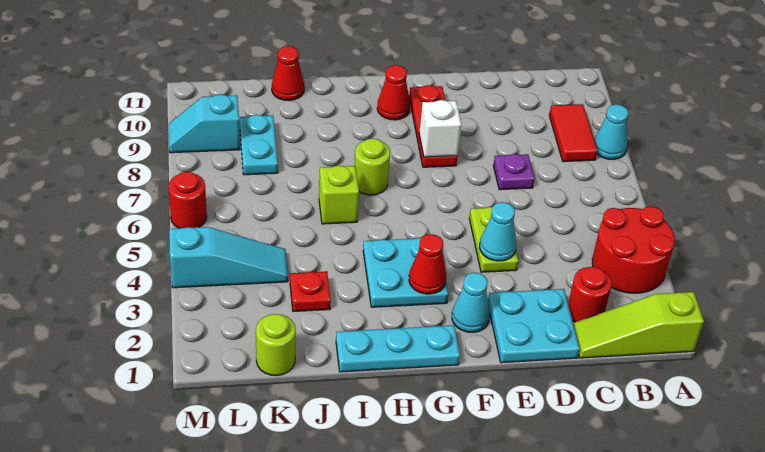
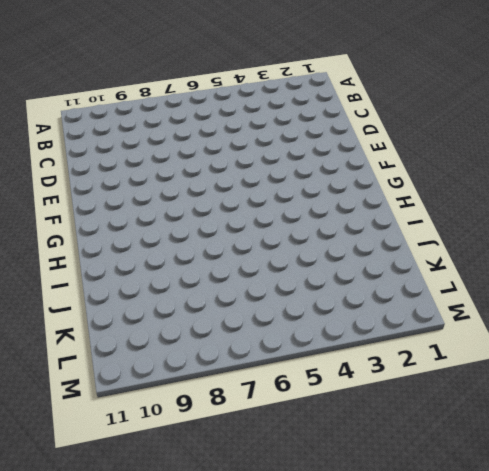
none -> lime slope A1:C1 level 1 top A
none -> red round brick A3:B4 level 1
none -> cyan cone A8 level 1

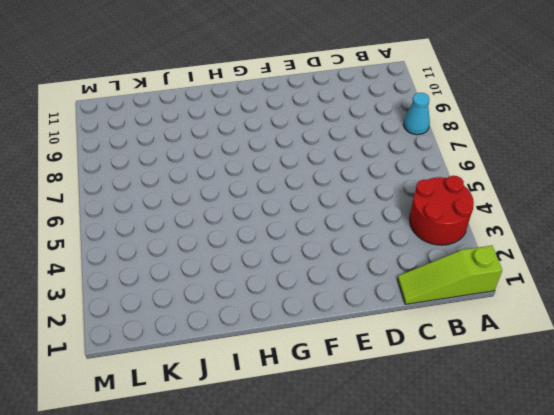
none -> red tile B8:B9 level 1
none -> red round brick C2 level 1
none -> cyan plate D1:E2 level 1

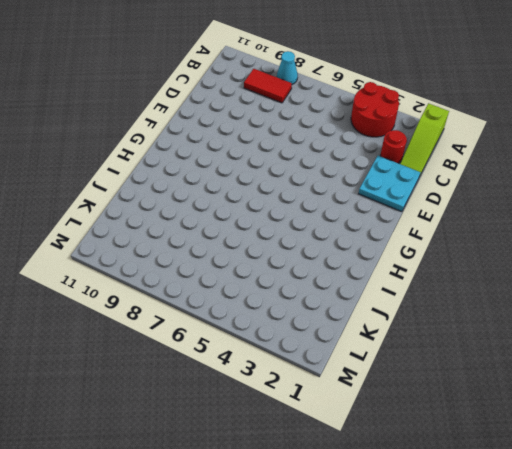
none -> purple plate D7 level 1
none -> lime plate E4:E5 level 1
none -> cyan cone F2 level 1

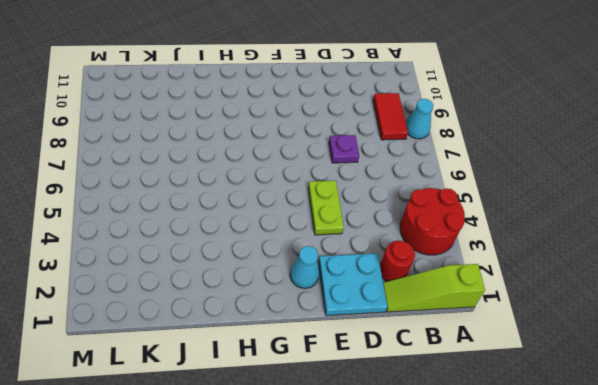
none -> red plate F8:F10 level 1
none -> cyan plate G1:I1 level 1
none -> cyan plate G3:H4 level 1

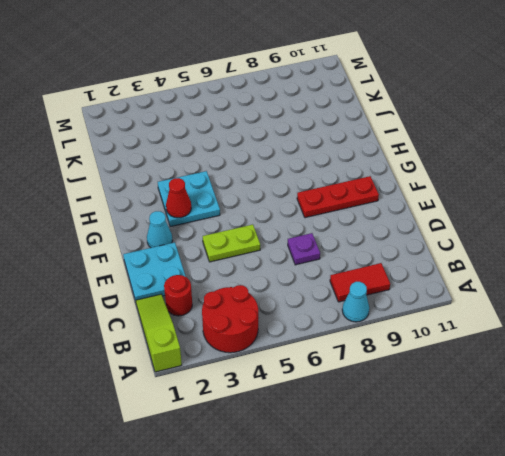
none -> cyan plate G1:I1 level 1
none -> red cone G10 level 1
none -> lime round brick H7 level 1

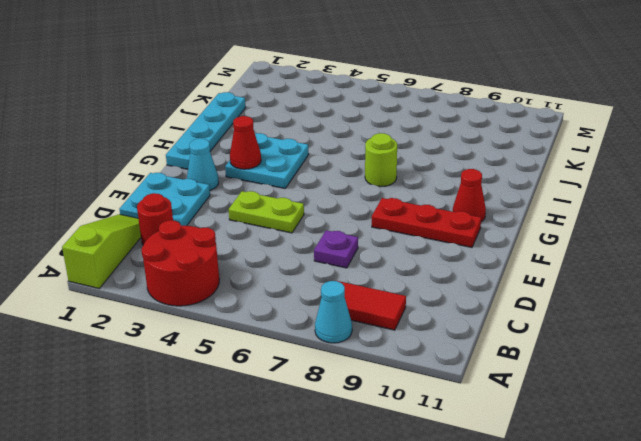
cyan plate G1:J1 level 1 -> cyan plate G1:I1 level 1
none -> lime brick I6 level 1
none -> red plate J3 level 1
none -> red cone J11 level 1

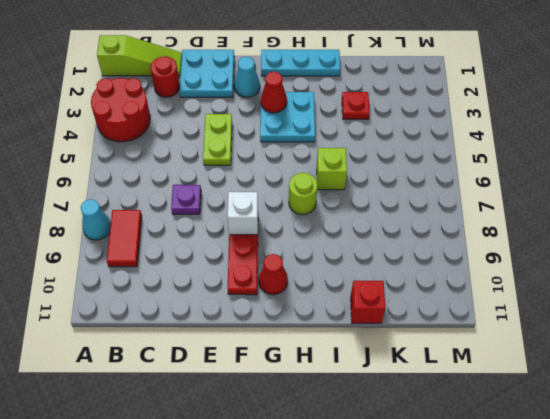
red brick J11 level 1 -> red cone J11 level 1
none -> lime round brick K1 level 1
none -> cyan slope K4:M4 level 1 top M
none -> cyan plate K8:K9 level 1

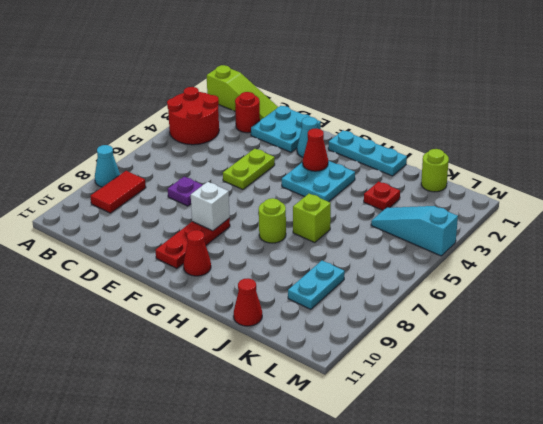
none -> cyan slope L9:M9 level 1 top L
none -> red round brick M6 level 1
none -> cyan cone E4 level 2

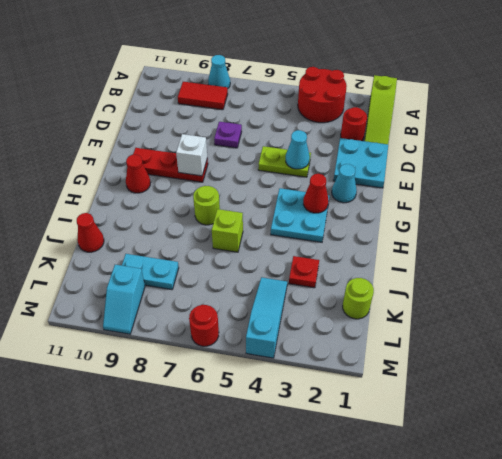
none -> cyan plate G1:I1 level 1

